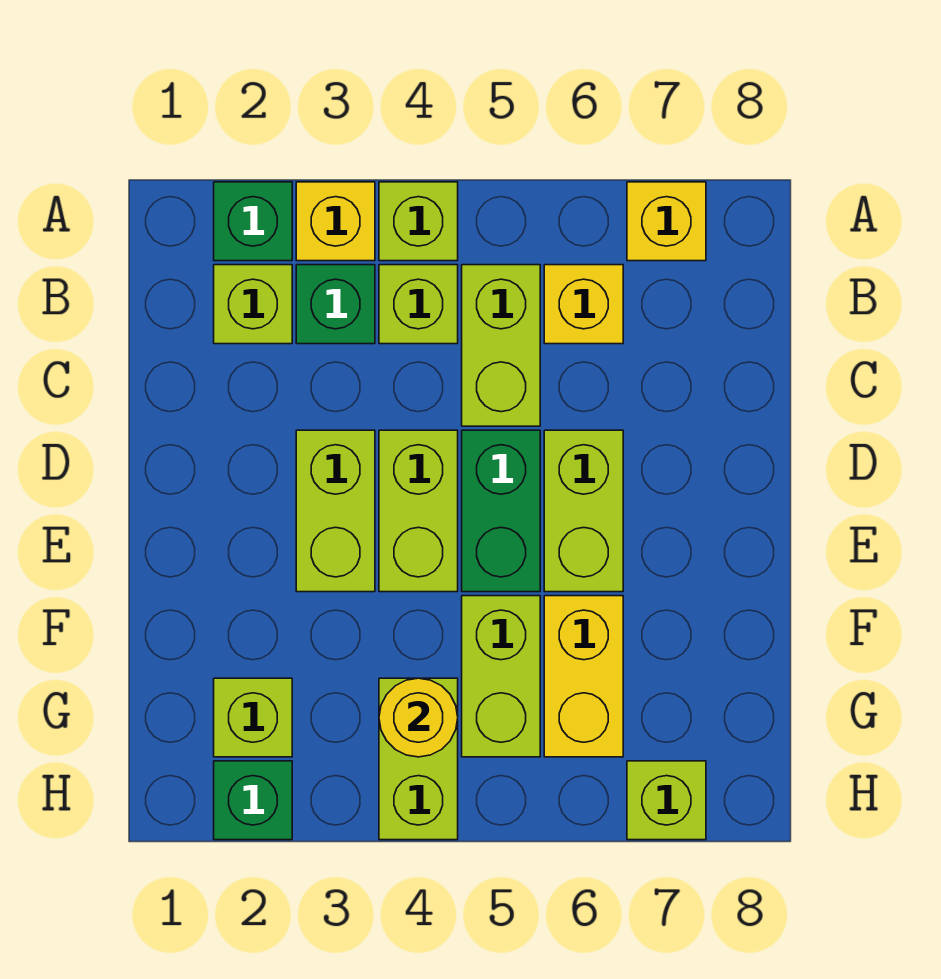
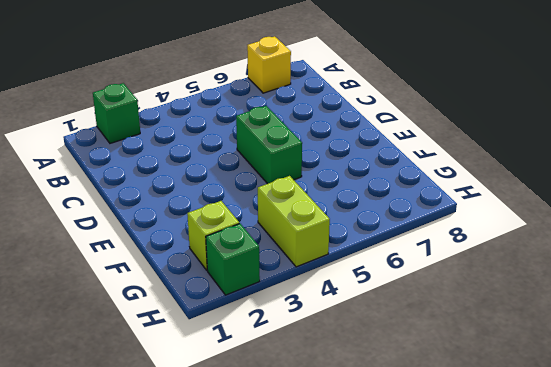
none -> yellow brick A3 level 1
none -> lime brick A4 level 1
none -> lime brick B2 level 1

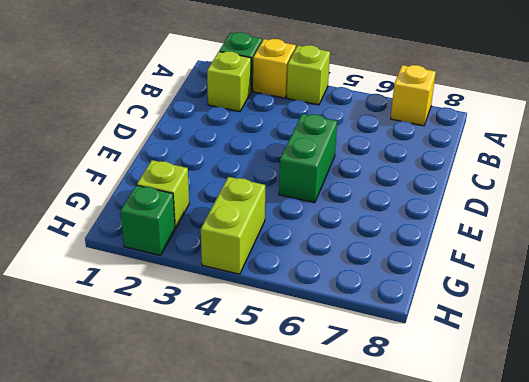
none -> green brick B3 level 1
none -> lime brick B4 level 1
none -> lime brick B5:C5 level 1

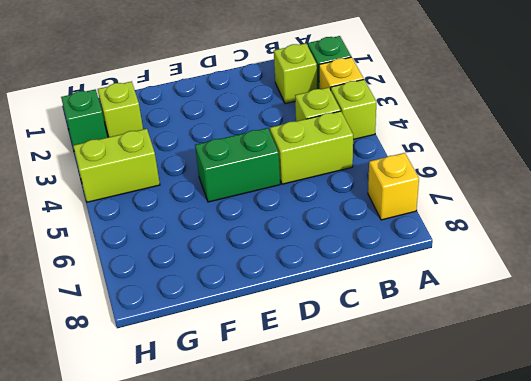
none -> green brick B3 level 1
none -> yellow brick B6 level 1
none -> lime brick D3:E3 level 1

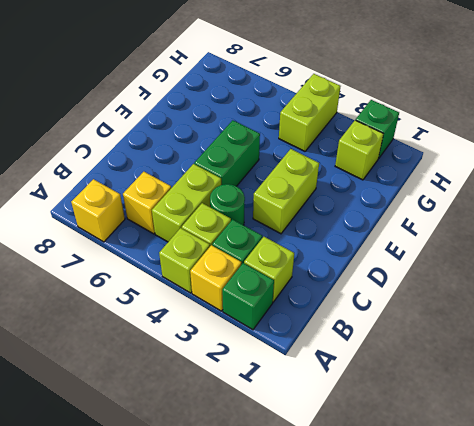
green round brick C4 level 1 -> none
none -> lime brick D4:E4 level 1
none -> lime brick D6:E6 level 1
none -> lime brick F5:G5 level 1

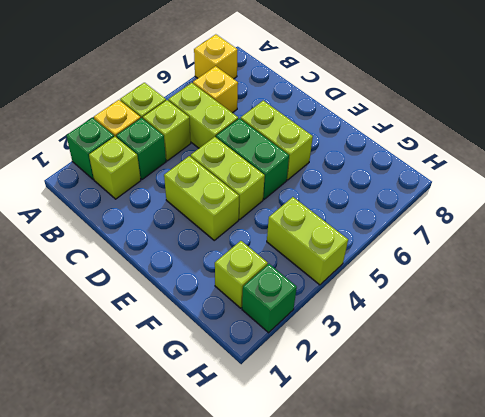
none -> lime brick F5:G5 level 1
none -> yellow brick F6:G6 level 1
none -> lime brick H7 level 1

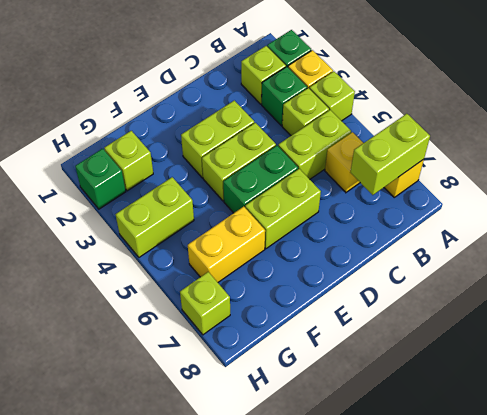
lime brick A7:B7 level 2 -> lime brick F5:G5 level 1
none -> yellow round brick G4 level 2

